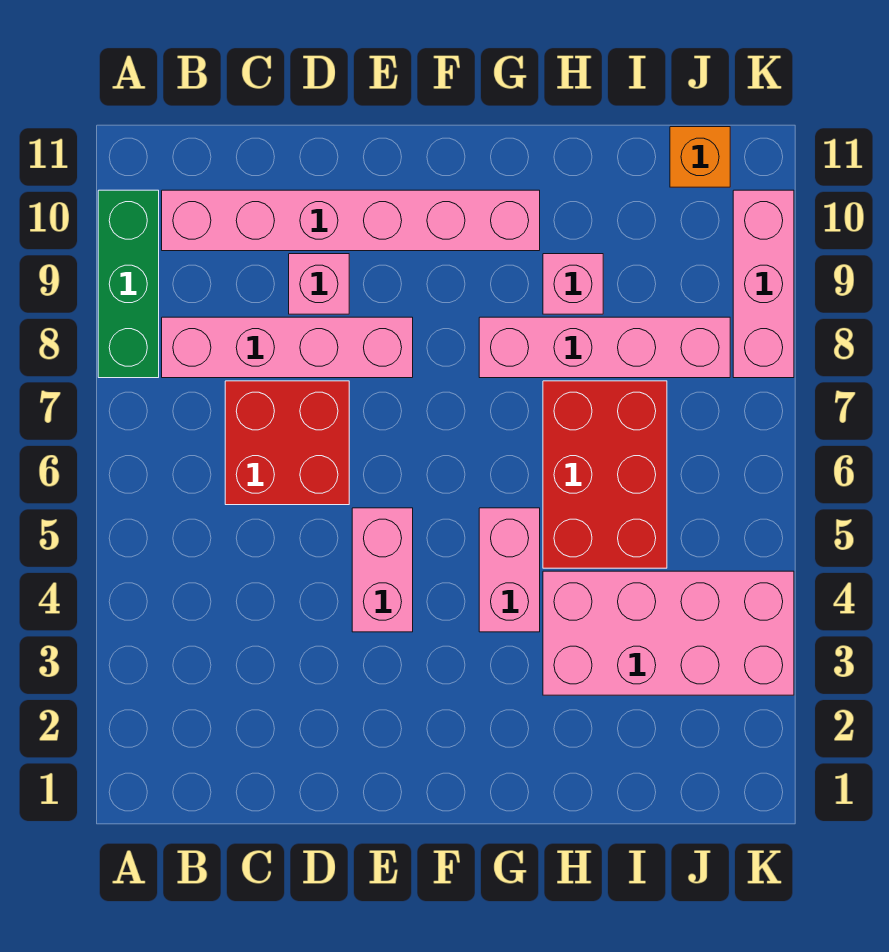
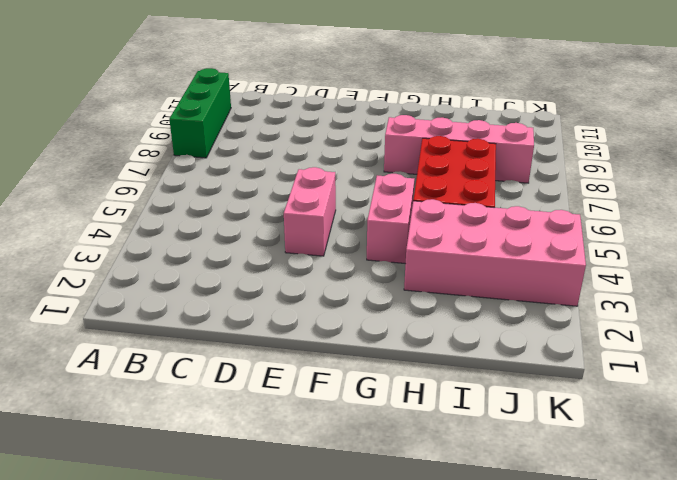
none -> pink brick B8:E8 level 1
none -> pink brick B10:G10 level 1
none -> red brick C6:D7 level 1

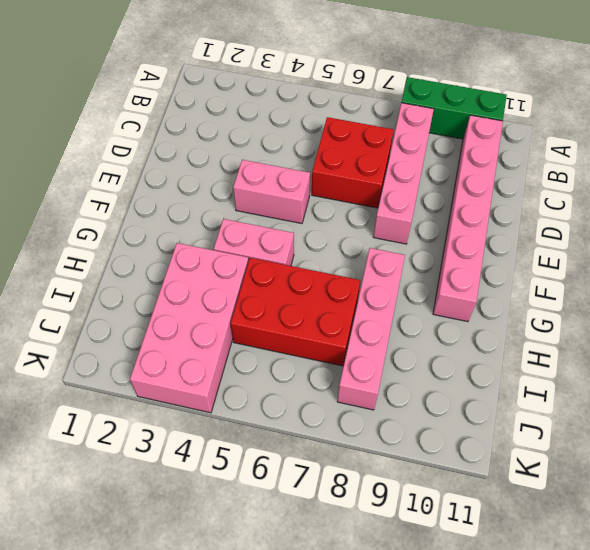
none -> pink brick D9 level 1
none -> pink brick H9 level 1
none -> orange brick J11 level 1

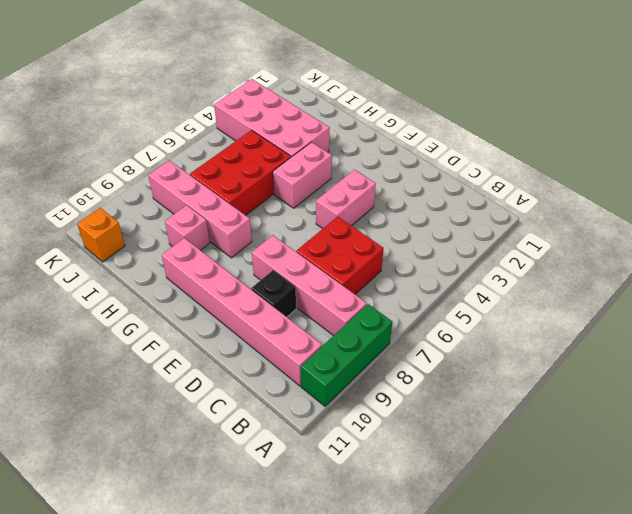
black brick D9 level 1 -> pink brick D9 level 1
none -> pink brick K8:K10 level 1

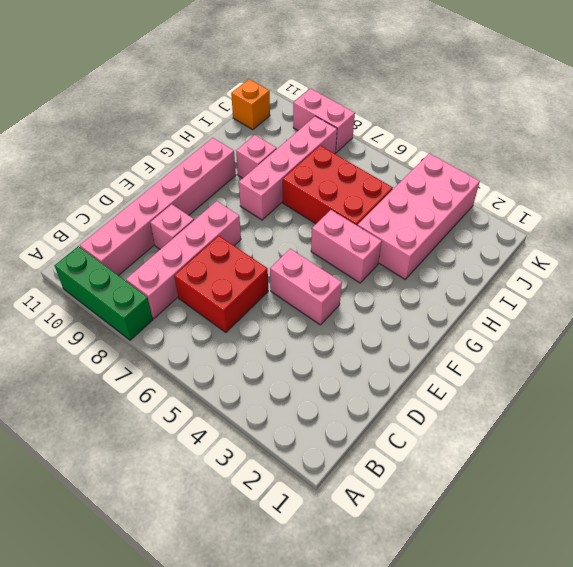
pink brick K8:K9 level 1 -> pink brick K8:K10 level 1

